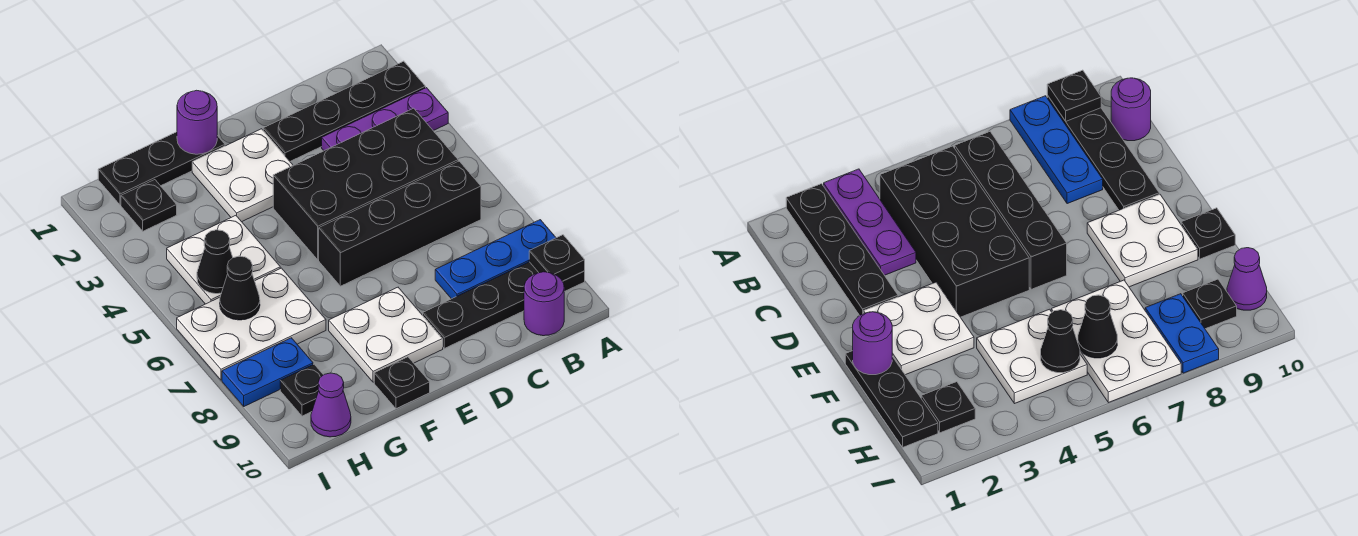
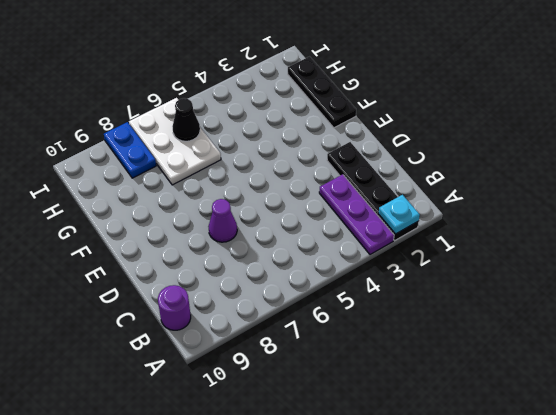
cyan plate A2 level 2 -> none
purple cone D7 level 1 -> purple cone H10 level 1
none -> blue plate A8:C8 level 1
none -> black plate A9:D9 level 1
none -> black brick B4:E5 level 1

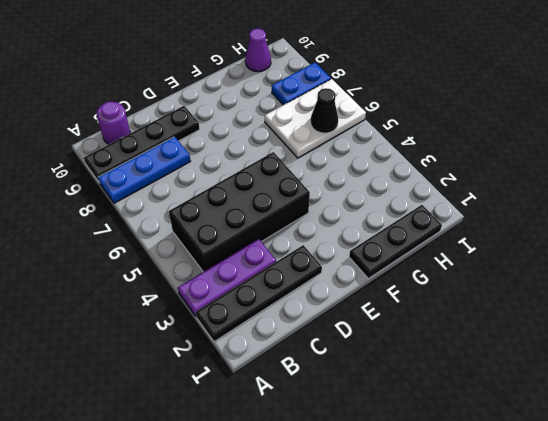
none -> black brick B6:E6 level 1
none -> white plate E2:F3 level 1
none -> white plate E8:F9 level 1

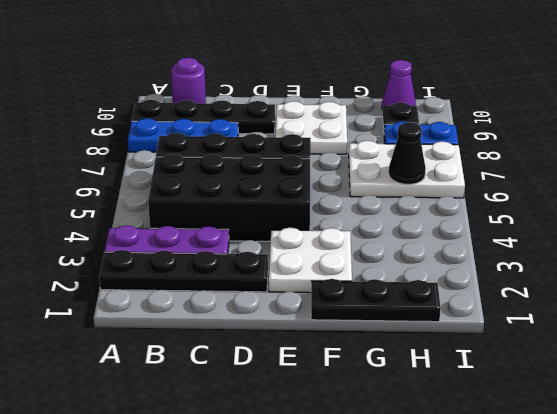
none -> black plate F10 level 1
none -> white plate G4:H5 level 1
none -> black plate H2 level 1

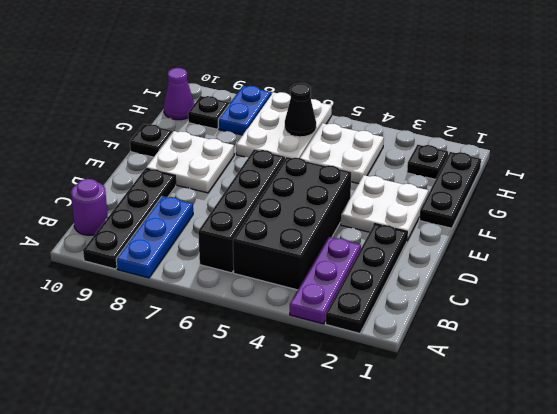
none -> black plate A9 level 2
none -> purple round brick F1 level 2
none -> black cone H5 level 2

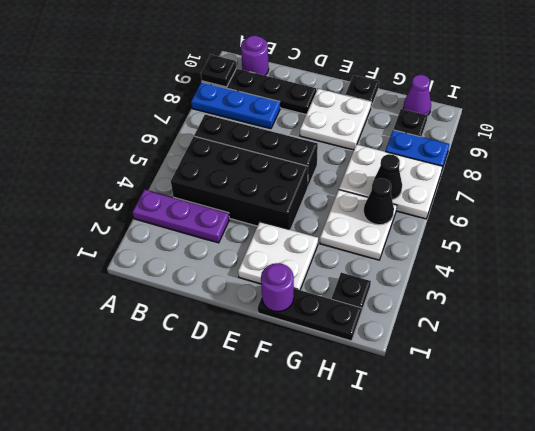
none -> black plate A2:D2 level 1

